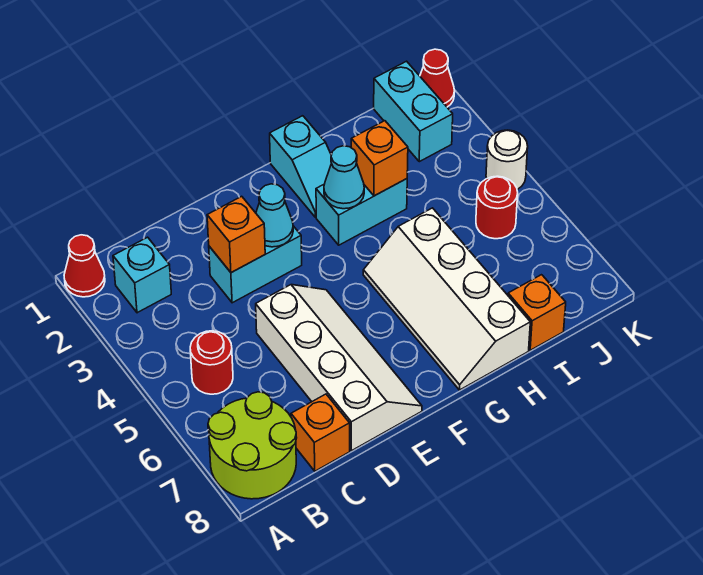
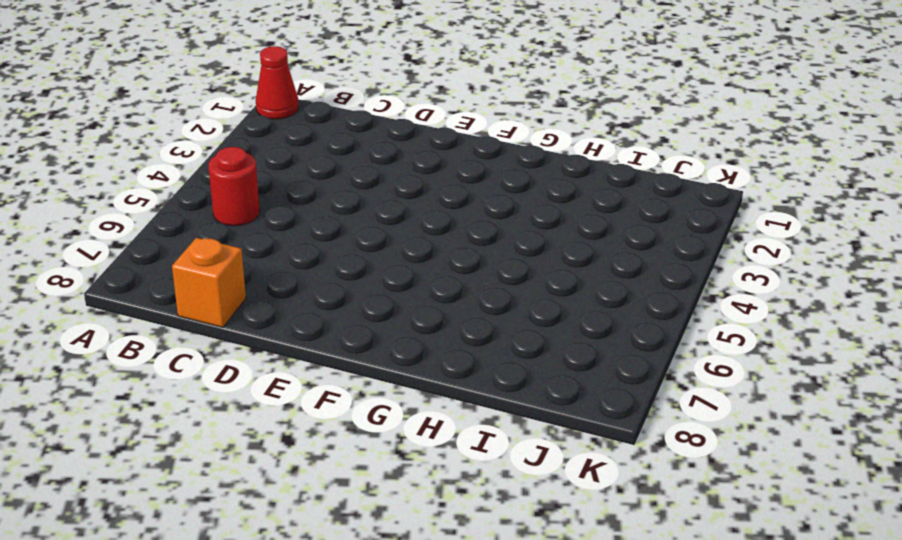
none -> lime round brick A7:B8 level 1
none -> cyan brick B2 level 1
none -> cyan brick D3:E3 level 1

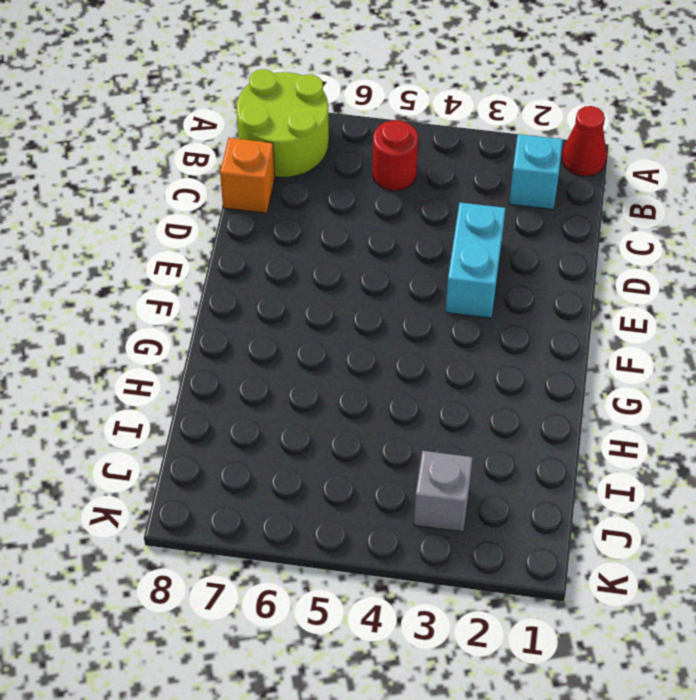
grey brick J3 level 1 -> none
none -> white slope D5:E8 level 1 top D
none -> cyan slope G1:G2 level 1 top 1
none -> cyan brick G3:H3 level 1

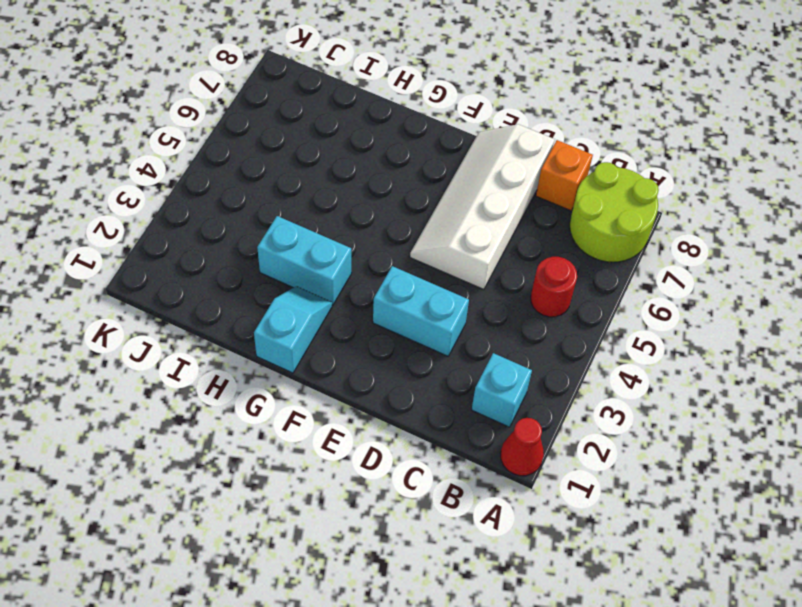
none -> white slope G5:H8 level 1 top H
none -> orange brick I8 level 1
none -> cyan brick J1:J2 level 1

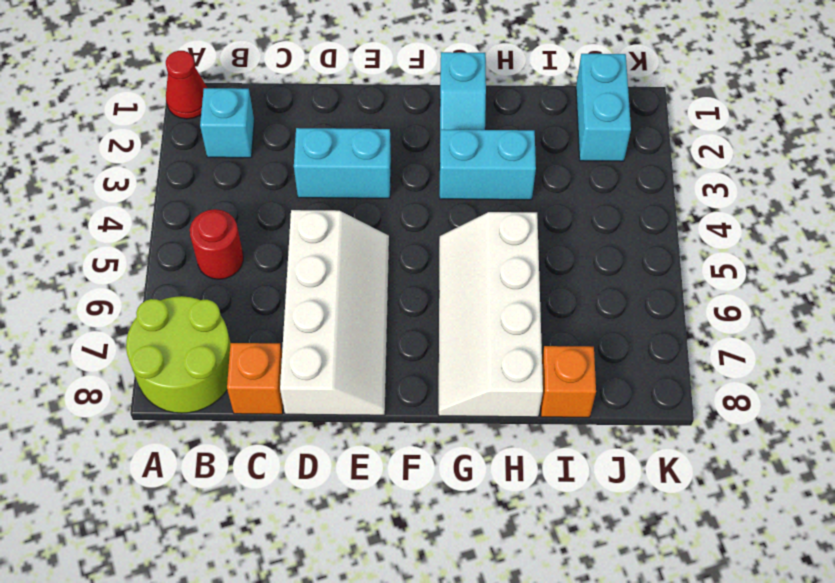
none -> red round brick J5 level 1
none -> red cone K1 level 1
none -> white round brick K4 level 1

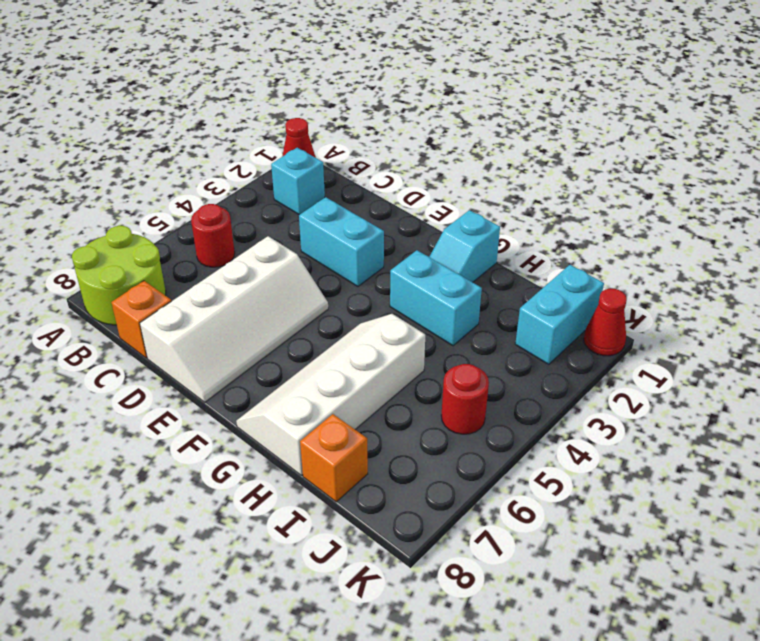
none -> white round brick K4 level 1
none -> orange brick D3 level 2
none -> cyan cone E3 level 2

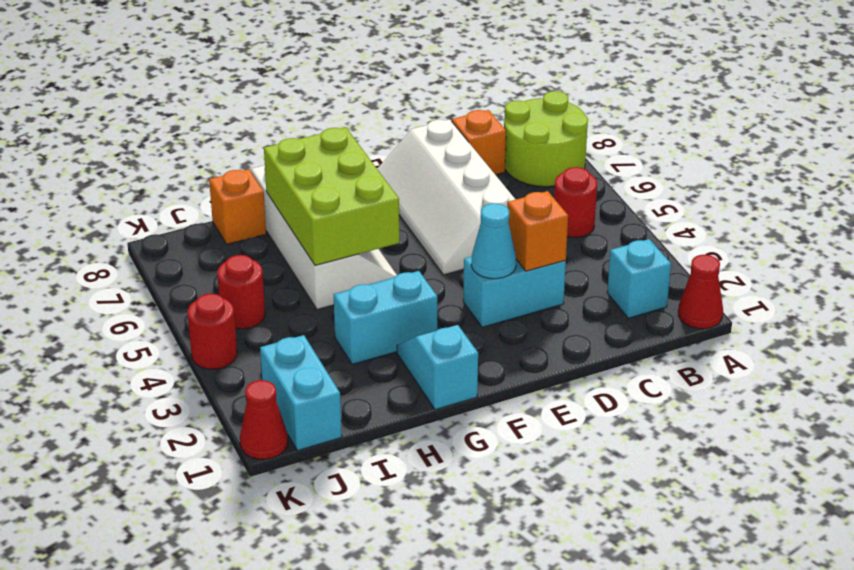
lime brick G5:H7 level 2 -> none
red round brick K4 level 1 -> white round brick K4 level 1
none -> cyan cone G3 level 2
none -> orange brick H3 level 2

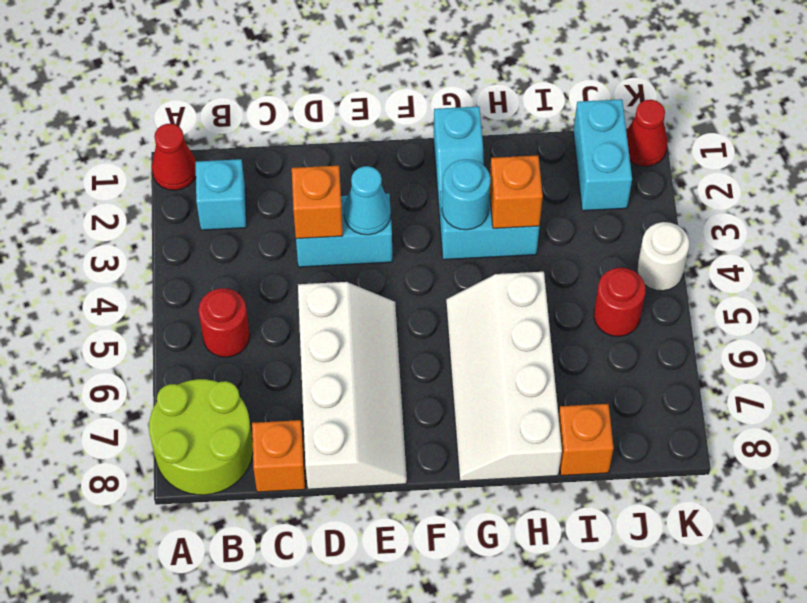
cyan round brick G3 level 2 -> cyan cone G3 level 2

